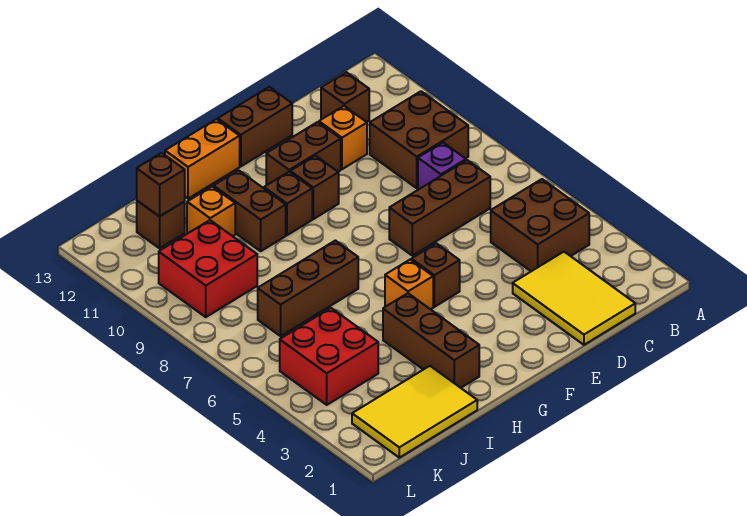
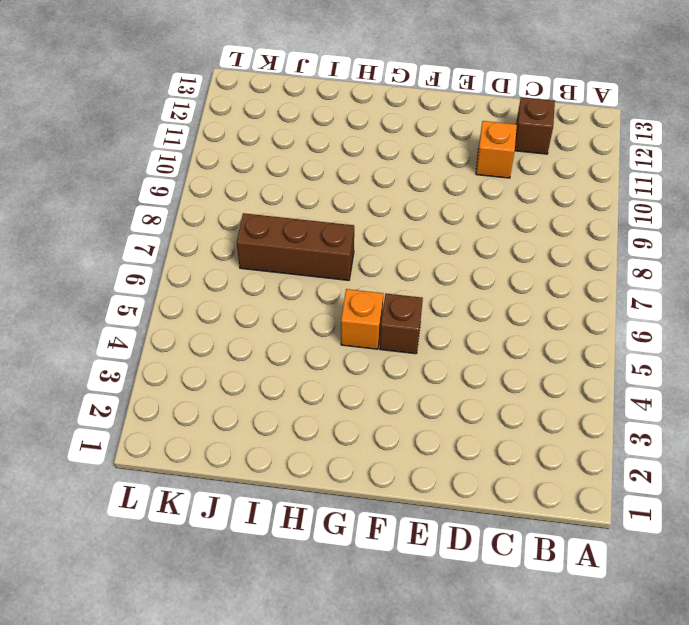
none -> brown brick B4:C5 level 1
none -> brown brick B9:C10 level 1
none -> yellow tile C1:D3 level 1

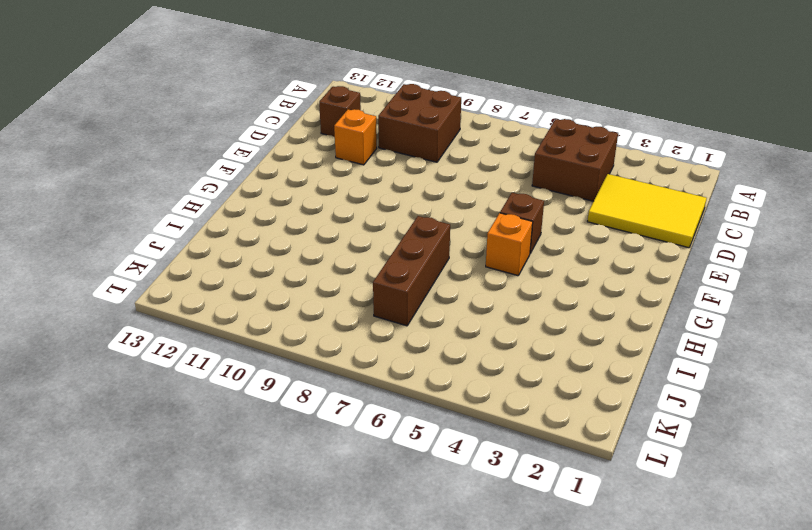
none -> brown brick C7:E7 level 1
none -> purple brick C8 level 1
none -> brown brick E11:F11 level 1

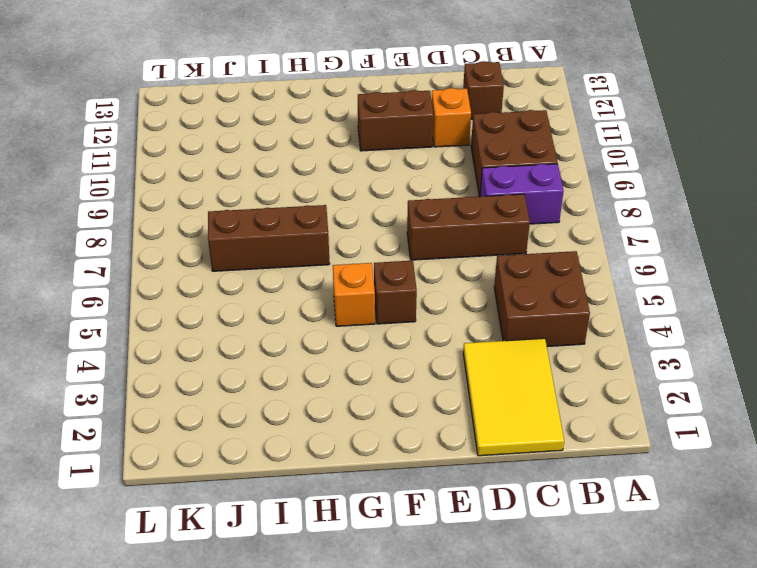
purple brick B8:C8 level 1 -> purple brick C8 level 1
none -> brown brick E13:F13 level 1
none -> brown brick F10 level 1
none -> brown brick G10 level 1

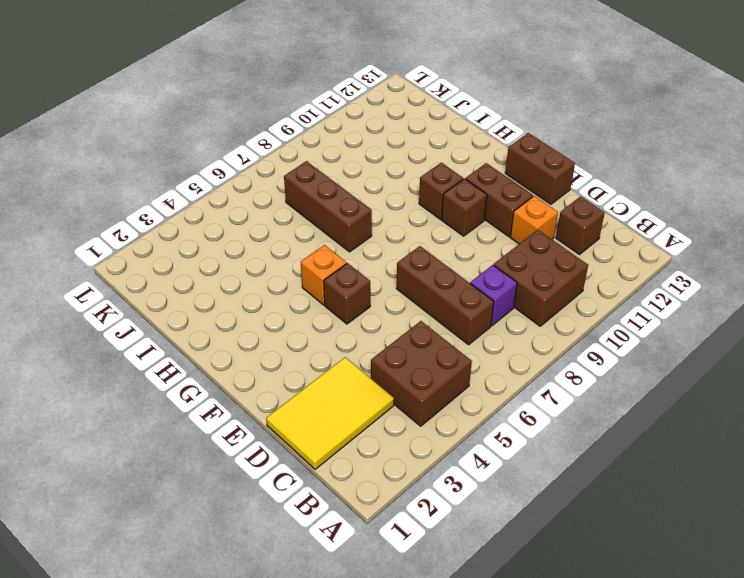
none -> orange brick G13:H13 level 1
none -> brown brick H2:H4 level 1
none -> brown brick H10:H11 level 1

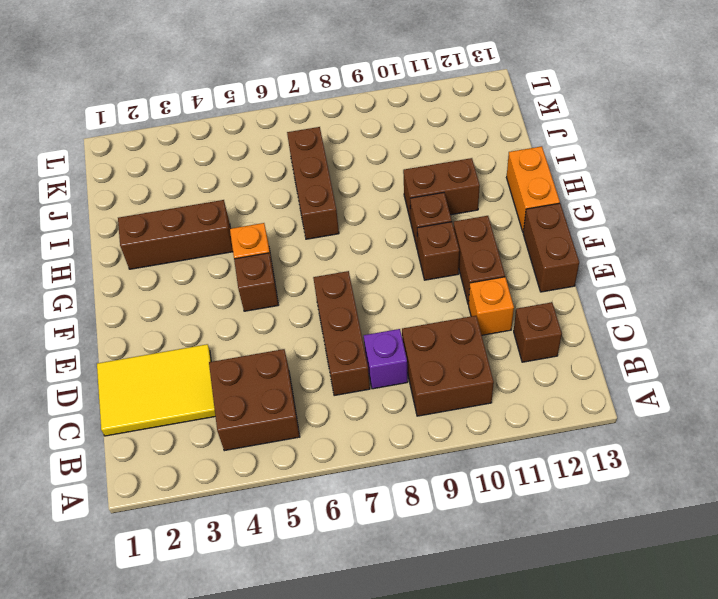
none -> yellow tile I1:K2 level 1
none -> orange brick I11 level 1
none -> red brick J4:K5 level 1

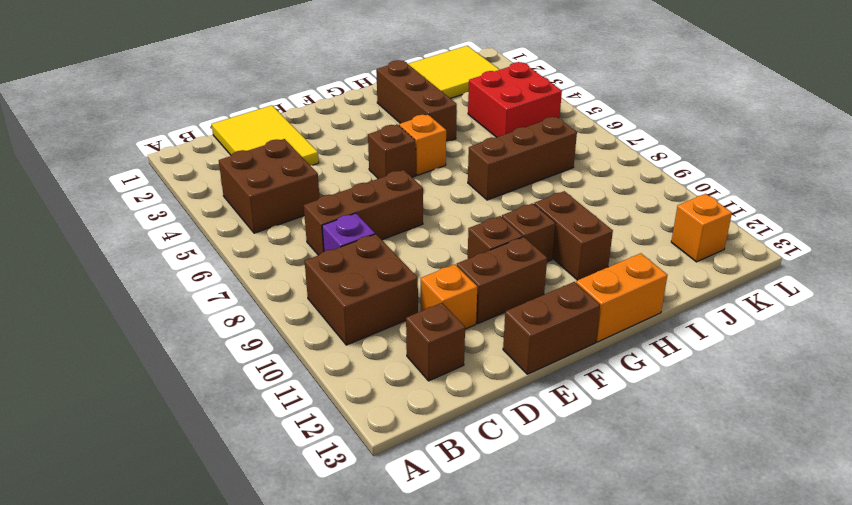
orange brick K12 level 1 -> orange brick I11 level 1
none -> red brick J9:K10 level 1
none -> brown brick J12 level 1
none -> brown brick J12 level 2

